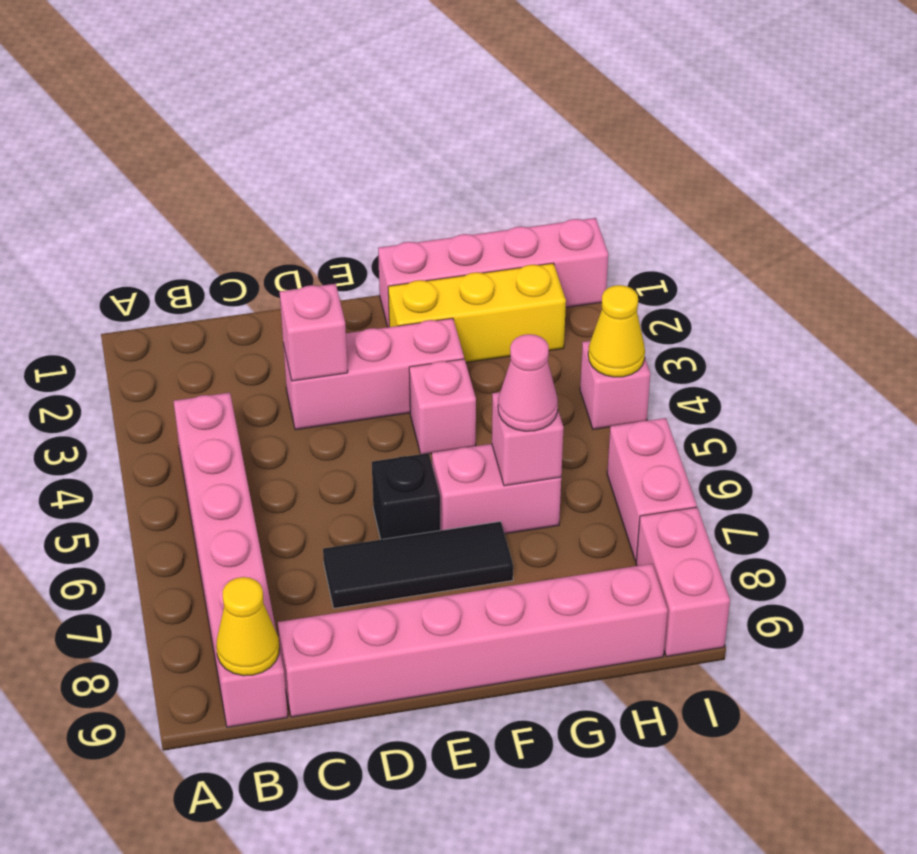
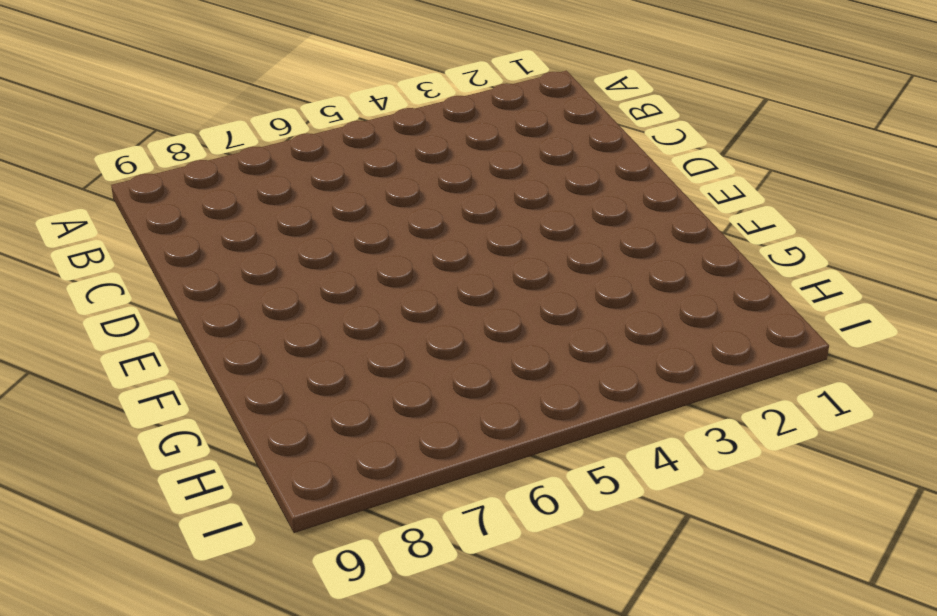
none -> pink brick B4:B9 level 1
none -> pink brick C9:H9 level 1
none -> pink brick D3:F3 level 1

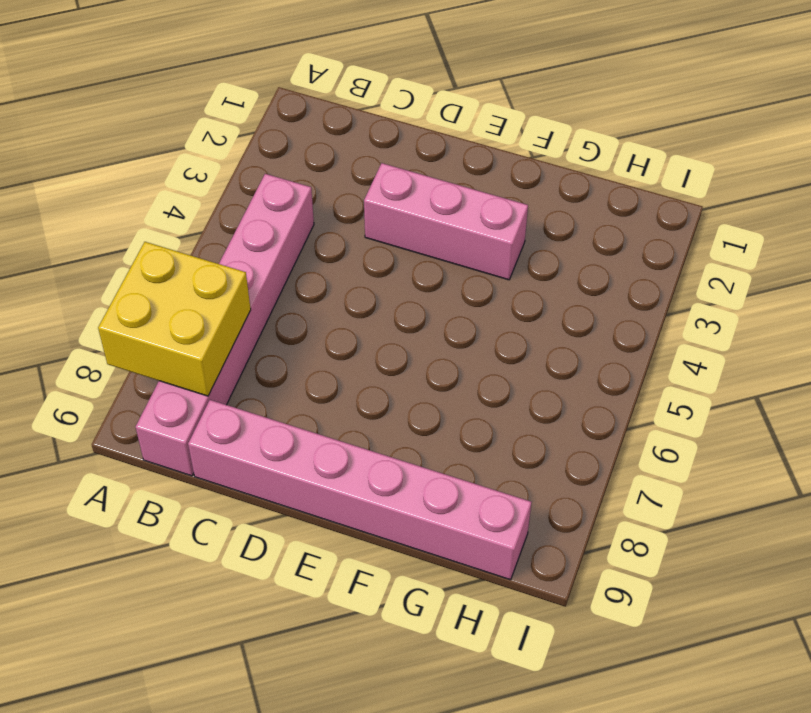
yellow brick A7:B8 level 2 -> none
none -> black tile D7:F7 level 1
none -> black brick E6 level 1
none -> pink brick F1:I1 level 1

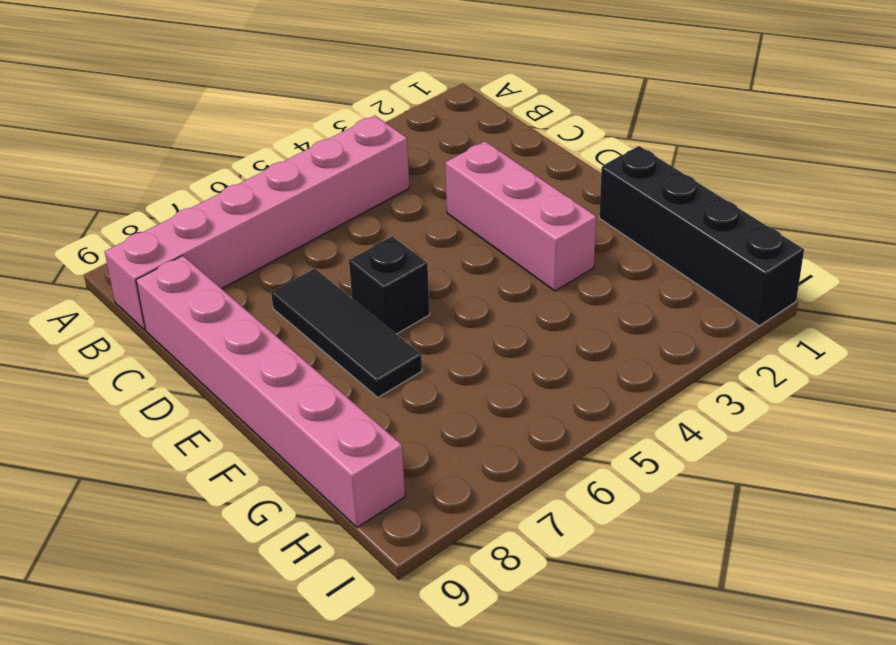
black brick F1:I1 level 1 -> pink brick F1:I1 level 1
none -> yellow brick F2:H2 level 1
none -> pink brick F4 level 1
none -> pink brick F6:G6 level 1

